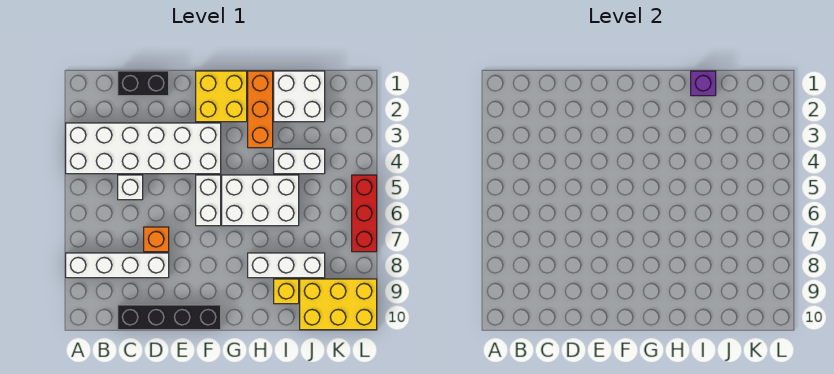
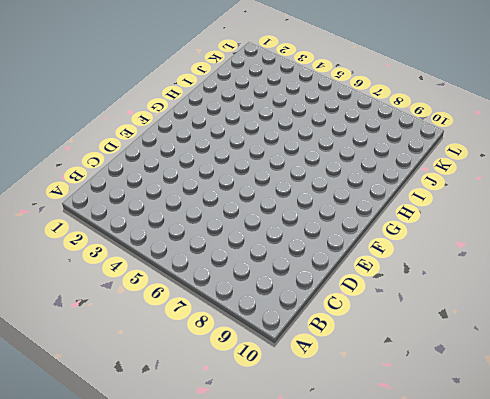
none -> white brick A3:F4 level 1
none -> white brick A8:D8 level 1
none -> black brick C1:D1 level 1

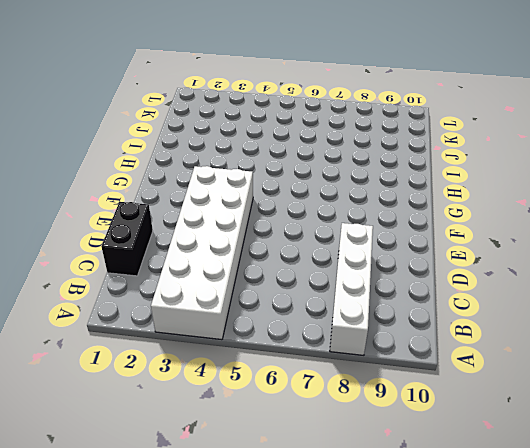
none -> white brick C5 level 1
none -> black brick C10:F10 level 1
none -> orange brick D7 level 1

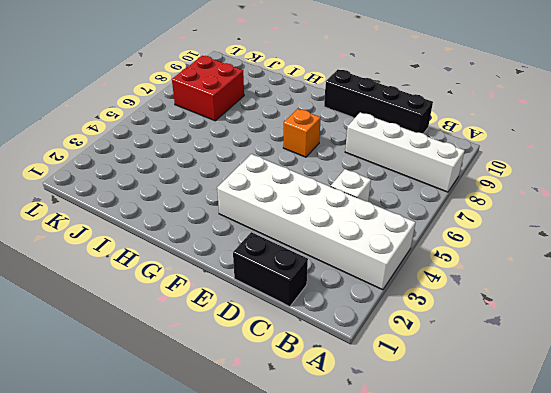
orange brick F7 level 1 -> orange brick D7 level 1
red brick J7:K8 level 1 -> white brick H8:J8 level 1
none -> yellow brick F1:G2 level 1
none -> white brick F5:F6 level 1
none -> white brick G5:I6 level 1

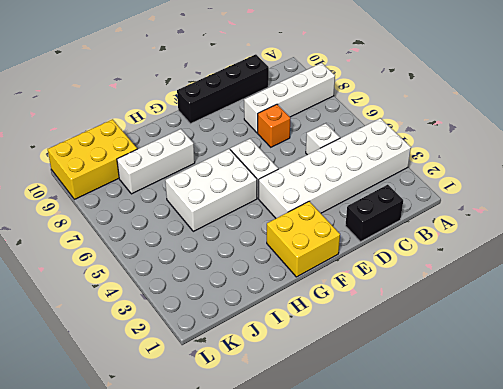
none -> orange brick H1:H3 level 1
none -> white brick I1:J2 level 1
none -> white brick I4:J4 level 1

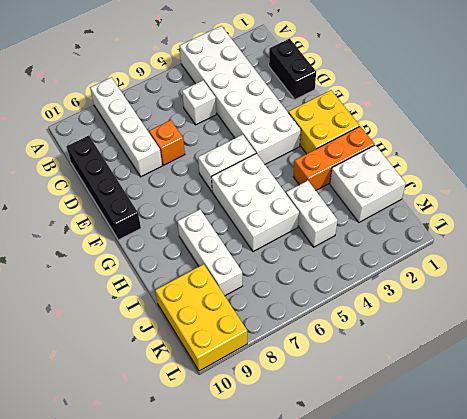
none -> yellow brick I9 level 1
none -> red brick L5:L7 level 1
none -> purple brick I1 level 2

